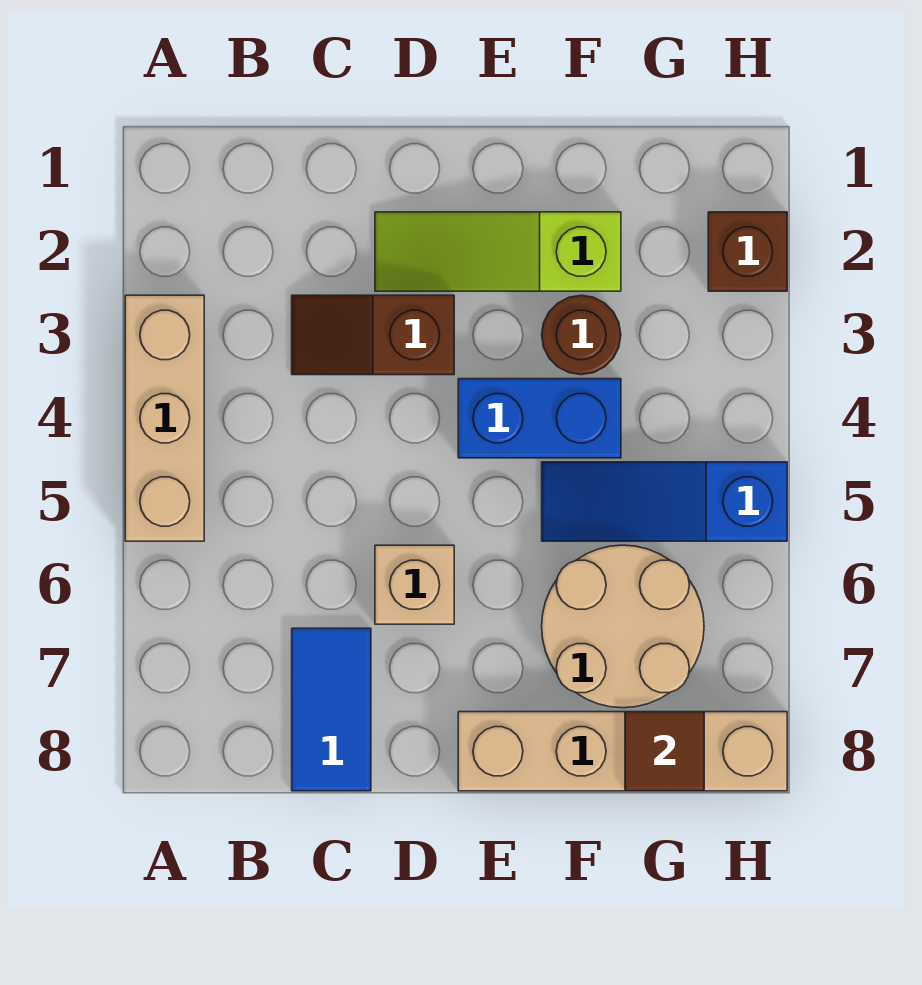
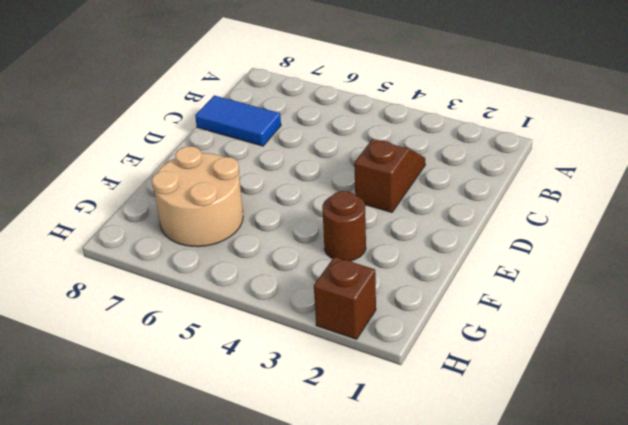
none -> tan brick A3:A5 level 1
none -> lime slope D2:F2 level 1 top F
none -> tan brick D6 level 1

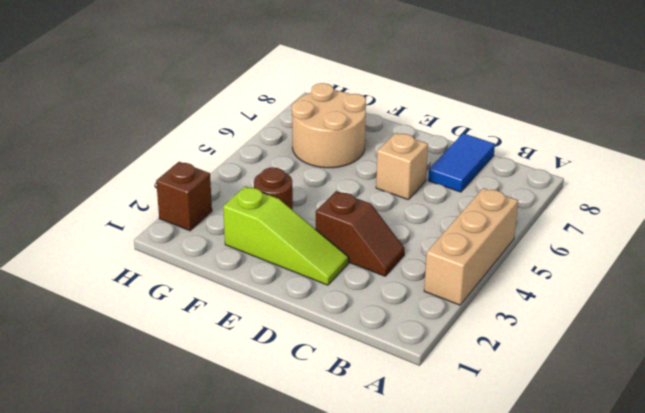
none -> blue brick E4:F4 level 1
none -> tan brick E8:H8 level 1
none -> blue slope F5:H5 level 1 top H

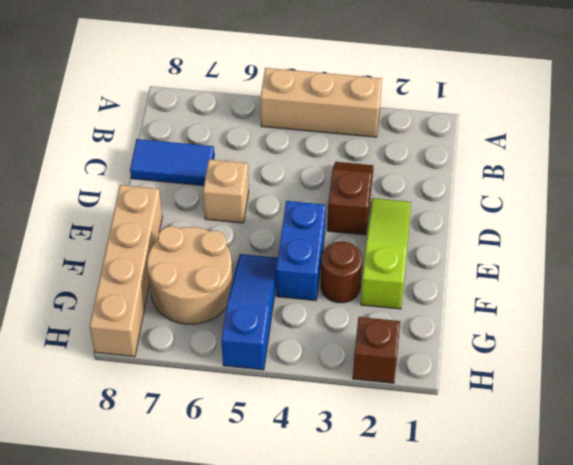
none -> brown tile G8 level 2

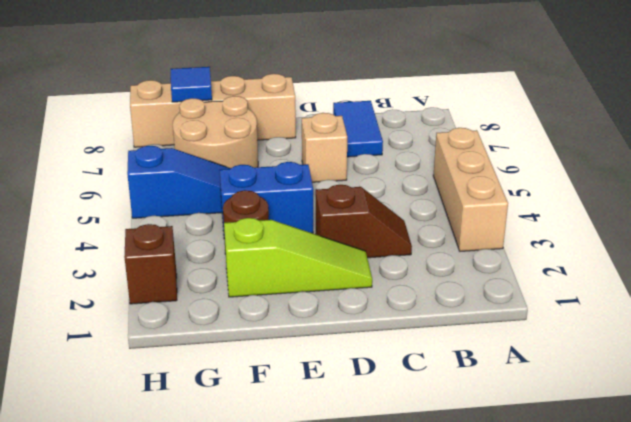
blue tile G8 level 2 -> brown tile G8 level 2

